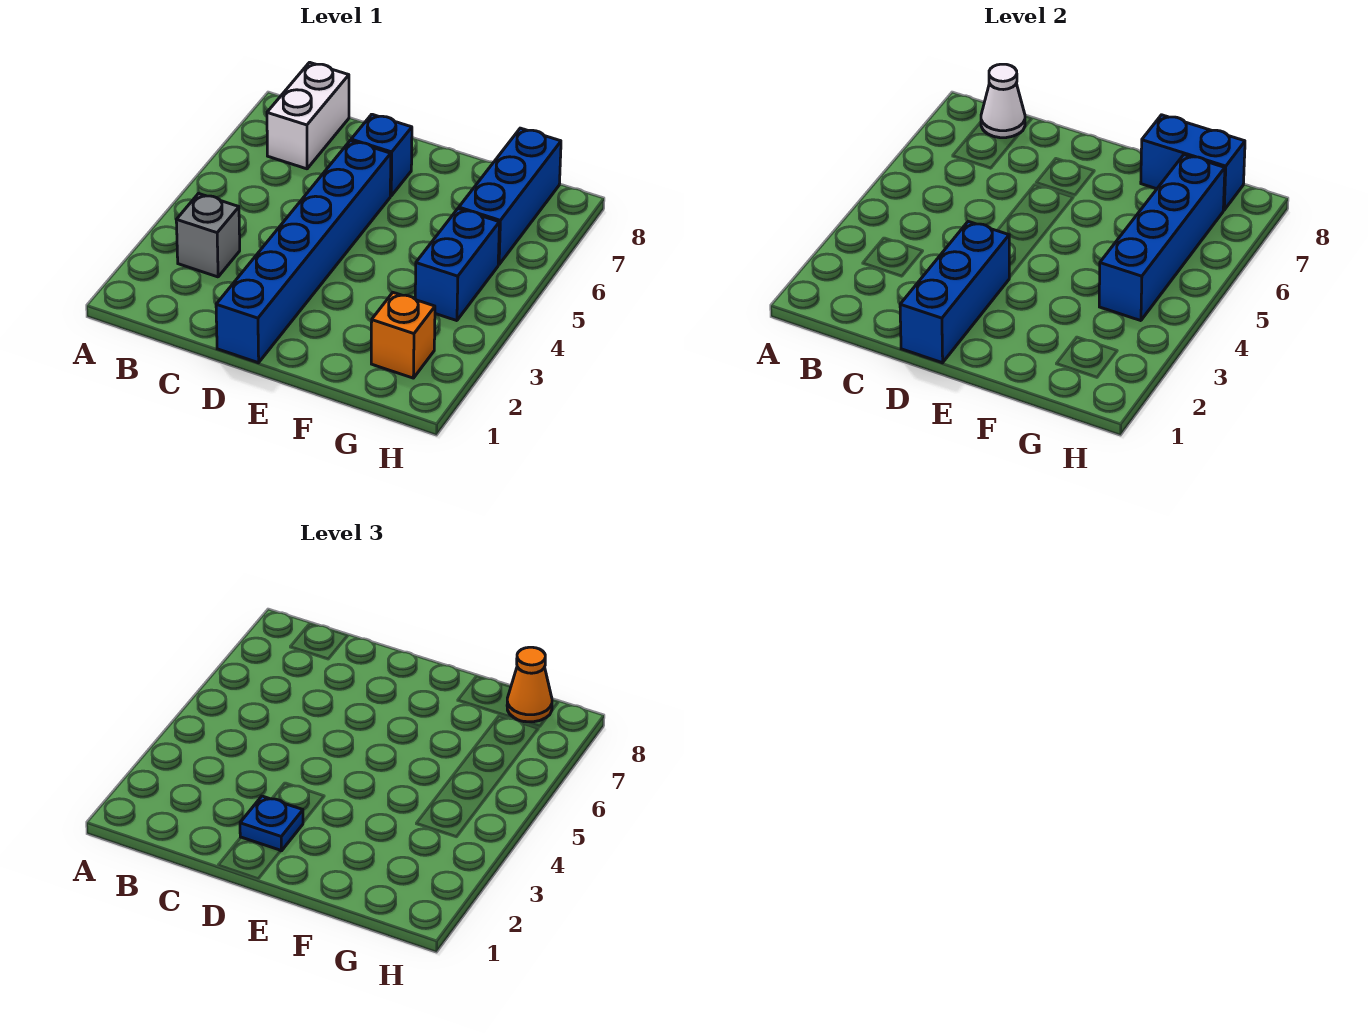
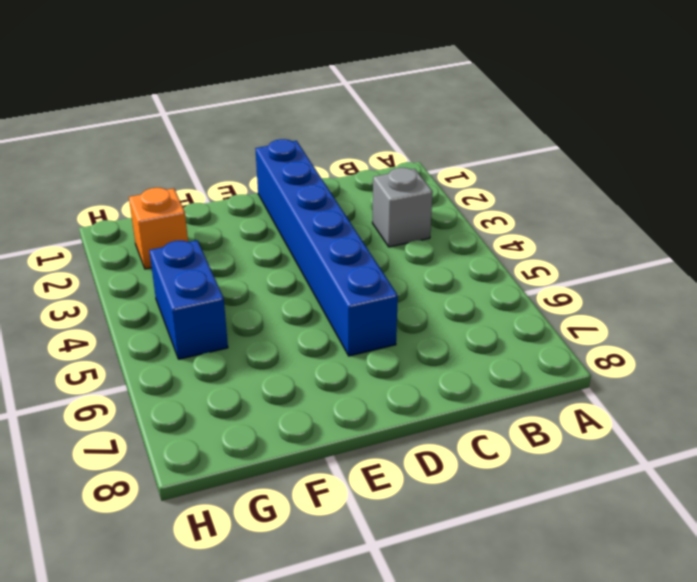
none -> white brick B7:B8 level 1
none -> blue brick D7 level 1
none -> blue brick G6:G8 level 1

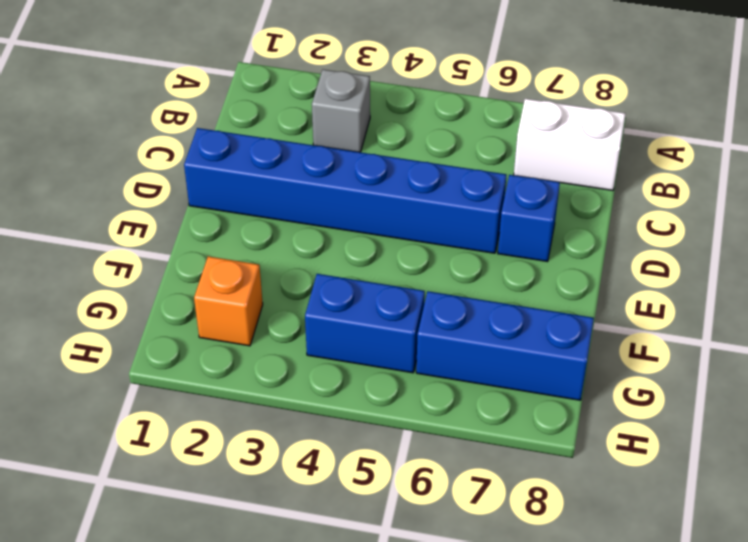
none -> white cone B8 level 2
none -> blue brick D1:D3 level 2
none -> blue brick F8:G8 level 2

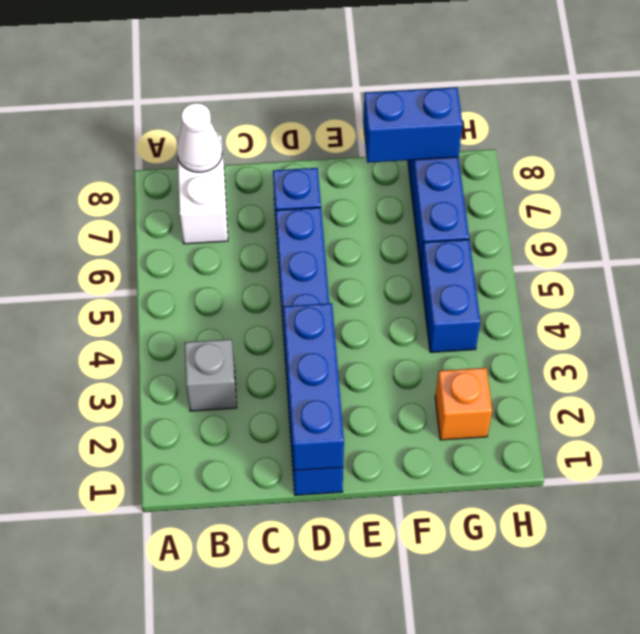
none -> blue brick G4:G7 level 2
none -> blue plate D2 level 3
none -> orange cone G8 level 3

